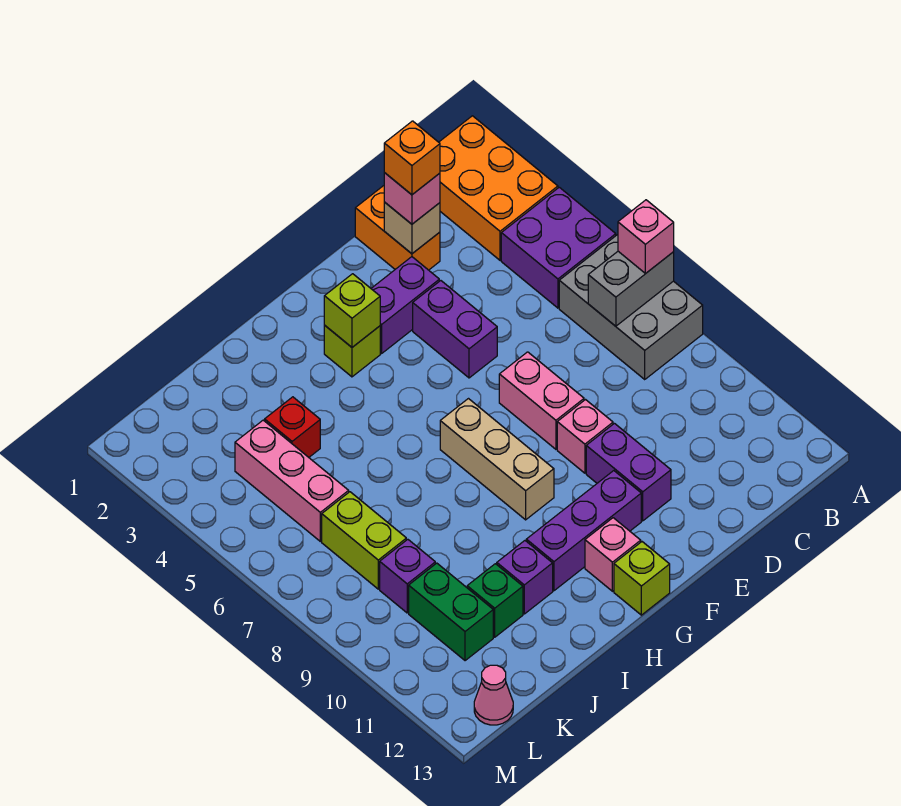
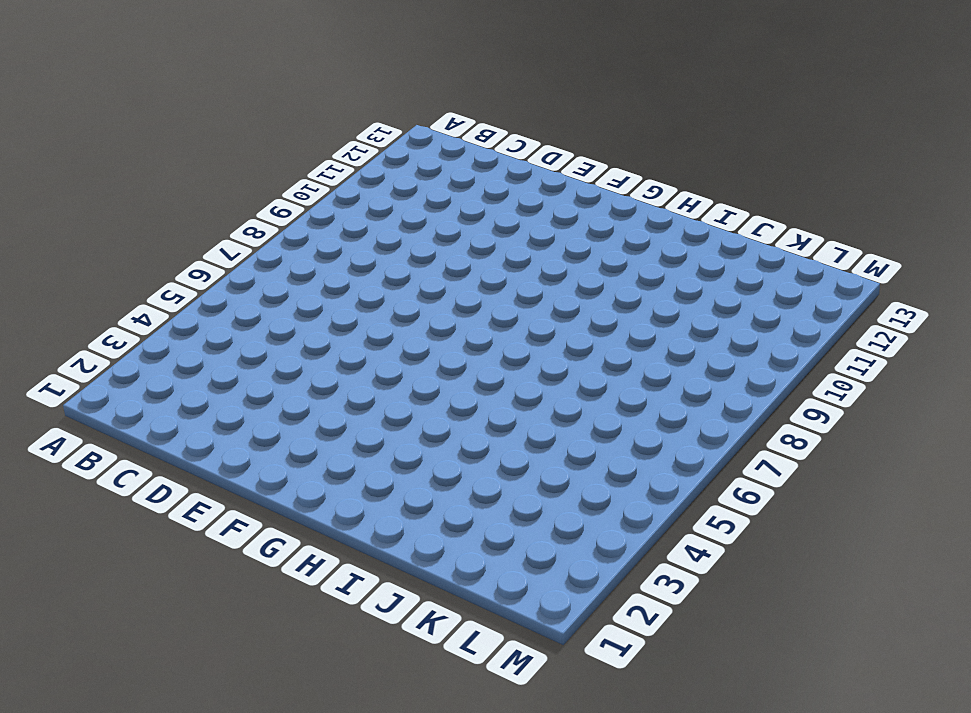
none -> orange brick A1:B3 level 1
none -> purple brick A4:B5 level 1
none -> grey brick A6:B8 level 1

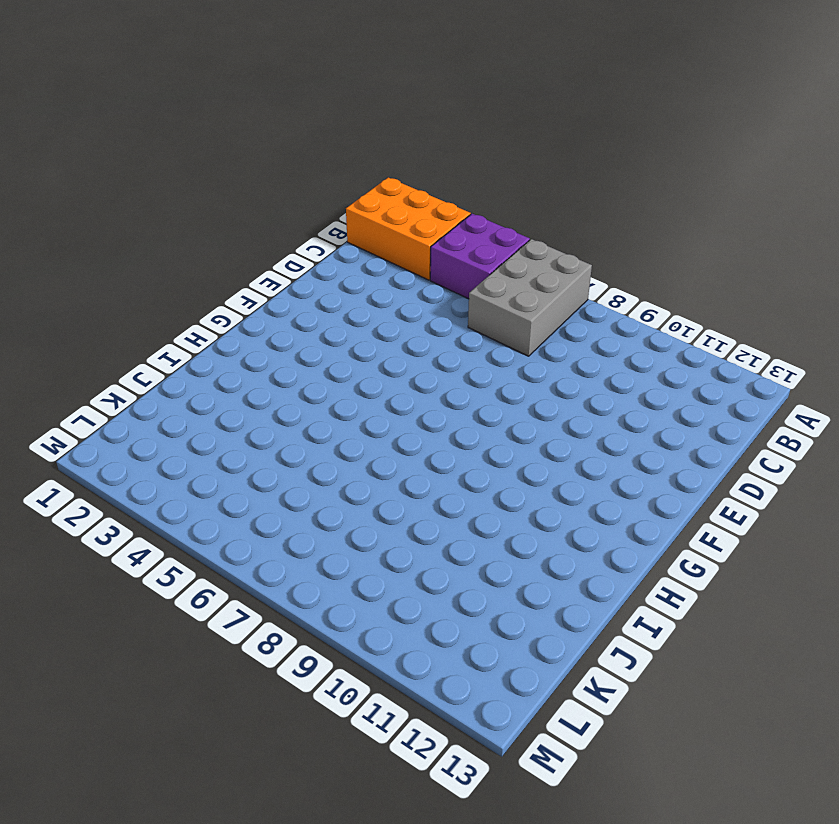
grey brick A6:C7 level 1 -> grey brick A6:B8 level 1
none -> orange brick D1:D2 level 1
none -> purple brick E3:F3 level 1
none -> purple brick E4:E5 level 1

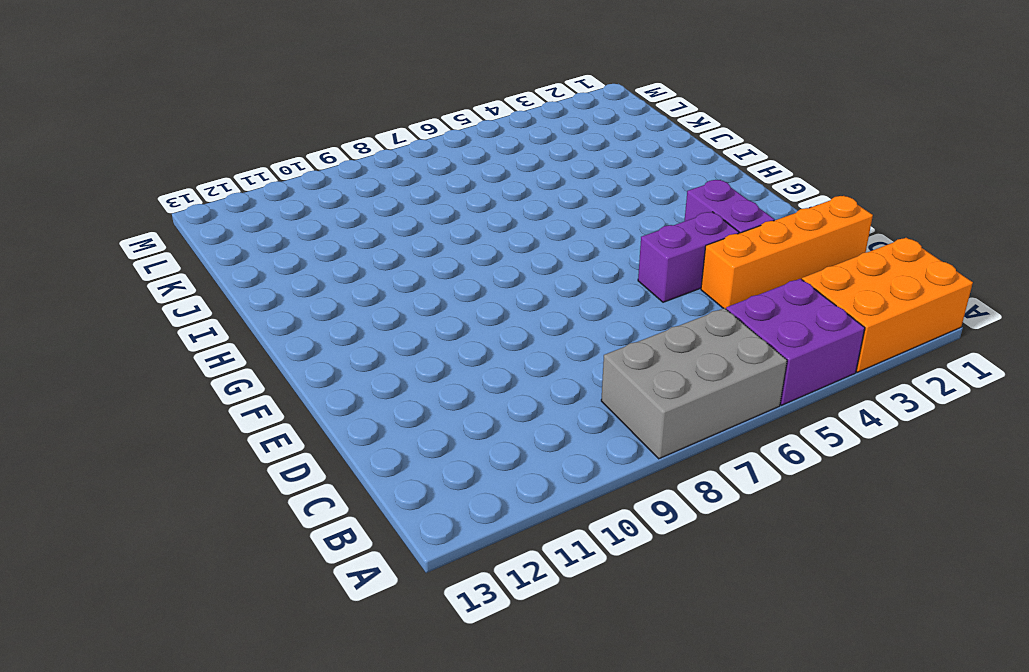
orange brick D1:D4 level 1 -> orange brick D1:D2 level 1
none -> pink brick E7:E8 level 1
none -> pink brick E9 level 1
none -> purple brick E10:E11 level 1

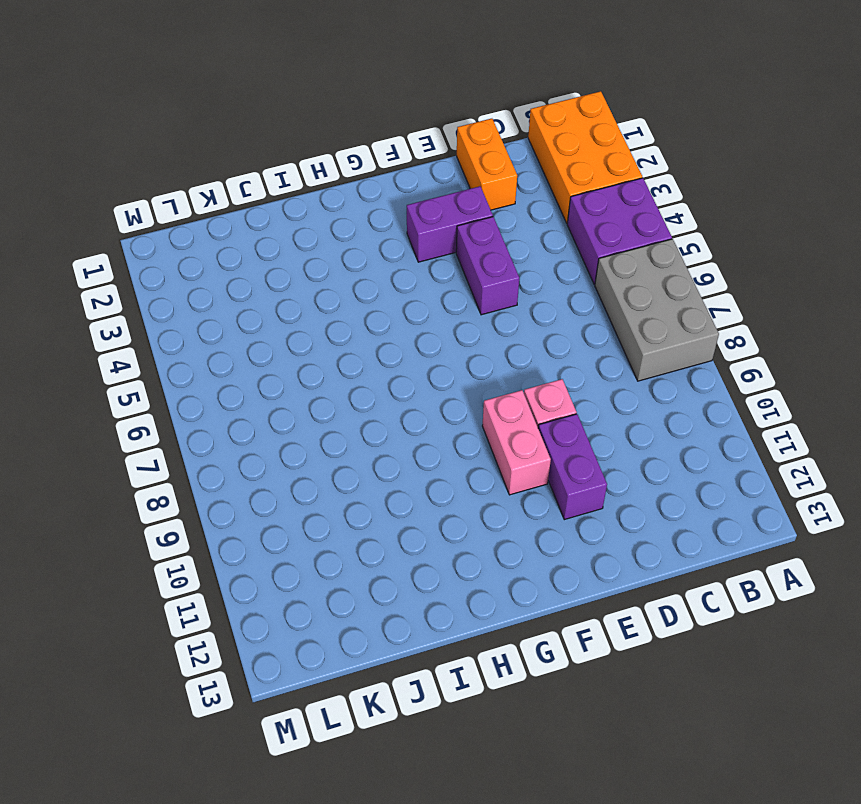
pink brick F9:F10 level 1 -> pink brick E7:E8 level 1
none -> purple brick F11:H11 level 1
none -> lime brick G3 level 1
none -> tan brick G7:G9 level 1

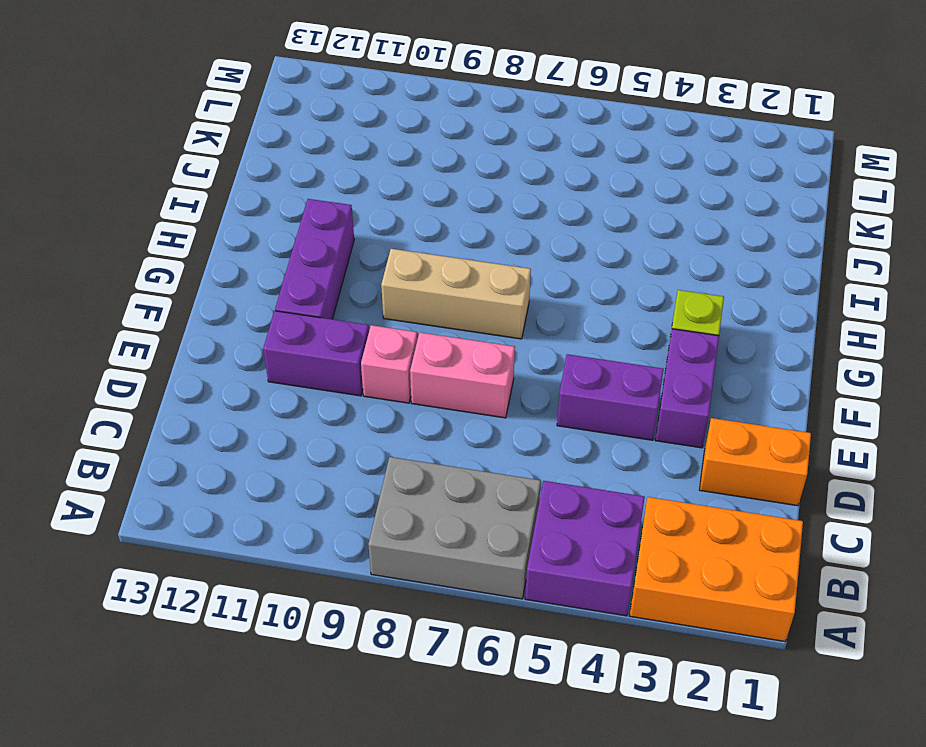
none -> pink brick G12 level 1
none -> lime brick G13 level 1
none -> purple brick I11 level 1

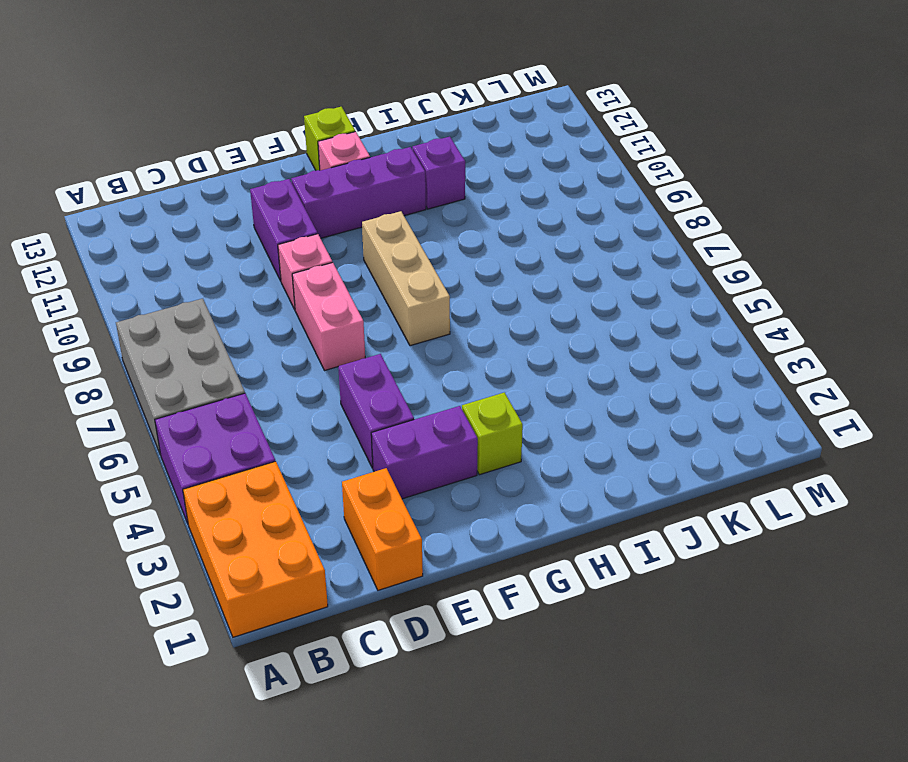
none -> red brick J4 level 1
none -> green brick J11 level 1
none -> pink brick K4:K6 level 1

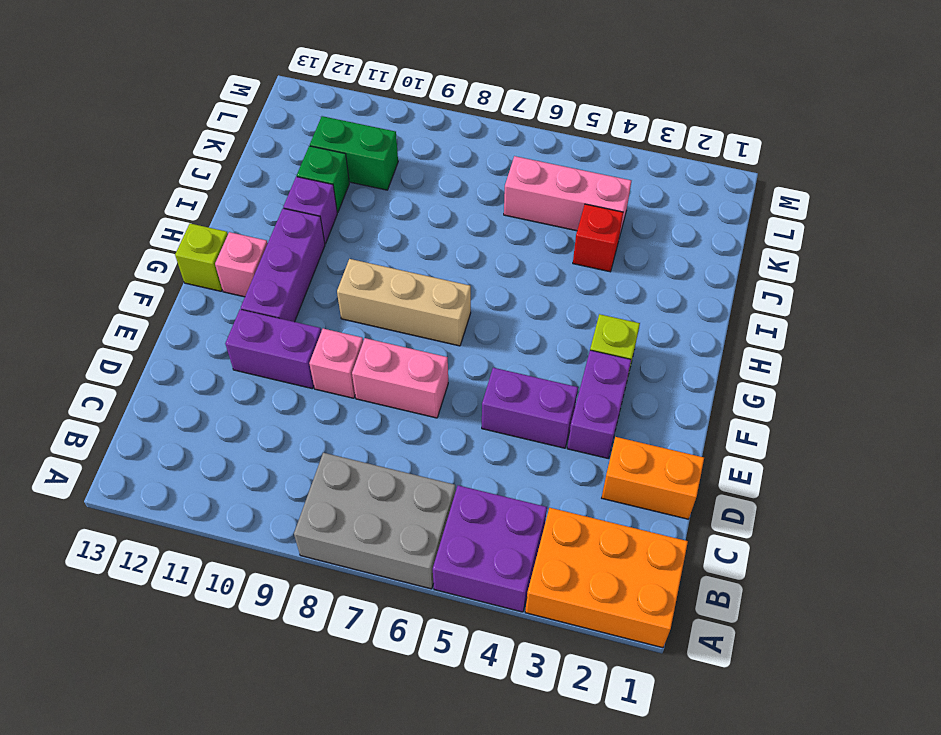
none -> lime brick K7:K8 level 1
none -> purple brick K9 level 1
none -> pink cone L13 level 1

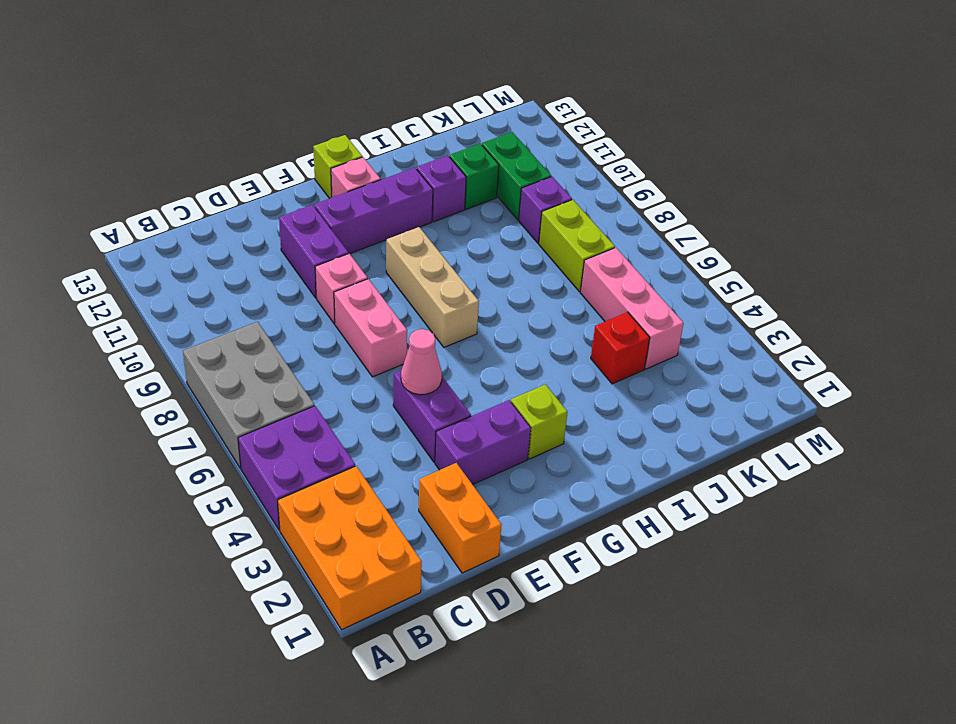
pink cone E5 level 2 -> pink cone L13 level 1
none -> grey brick A7:B7 level 2
none -> tan brick D2 level 2
none -> lime brick G3 level 2

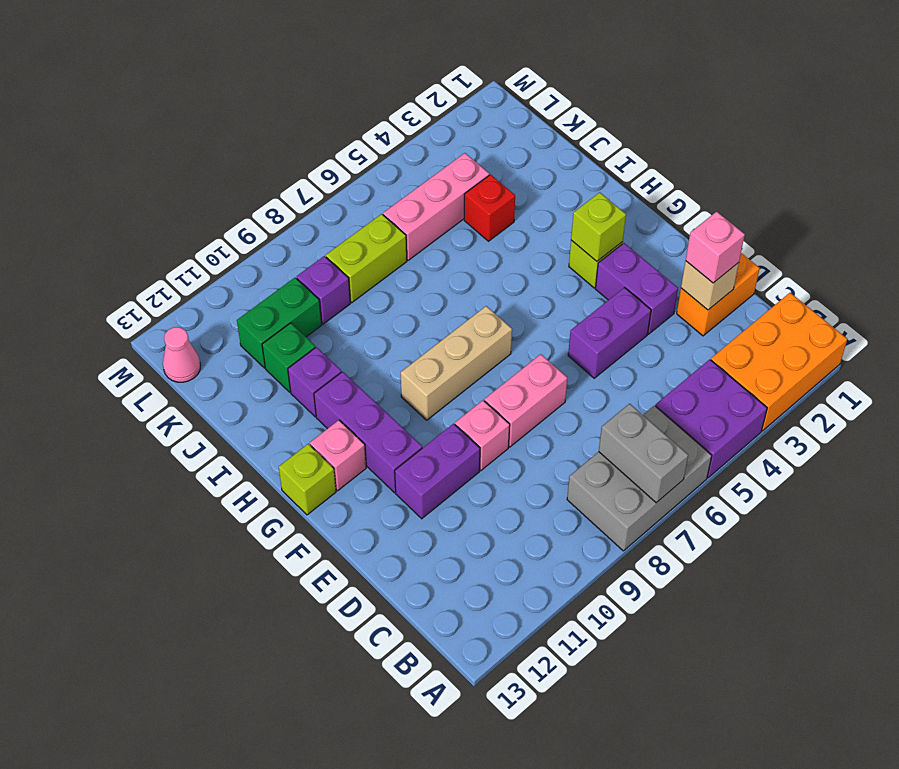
none -> pink brick A7 level 3
none -> orange brick D2 level 4

